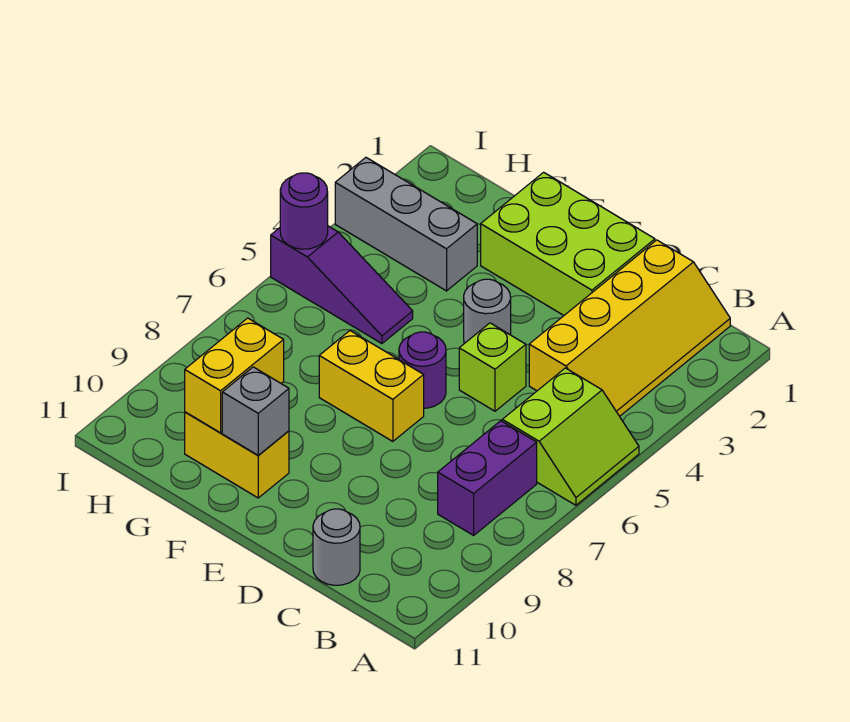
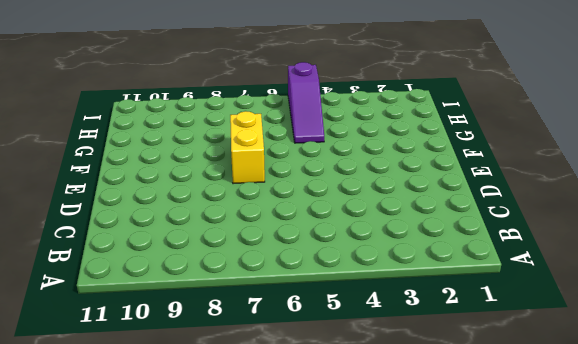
none -> lime slope A5:B6 level 1 top B
none -> yellow slope B1:C4 level 1 top C
none -> purple brick B7:B8 level 1

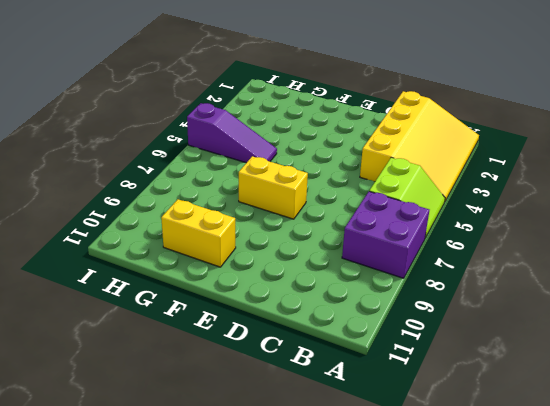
yellow slope A1:C4 level 1 top C -> yellow slope B1:C4 level 1 top C
purple brick A7:B8 level 1 -> purple brick B7:B8 level 1
none -> grey round brick C11 level 1
none -> lime brick D1:F2 level 1
none -> lime brick D5 level 1

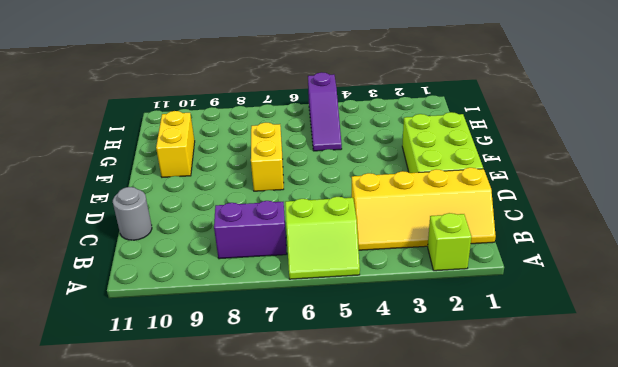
lime brick A2 level 1 -> lime brick D5 level 1
none -> grey round brick E4 level 1
none -> purple round brick E6 level 1
none -> grey brick G3:I3 level 1

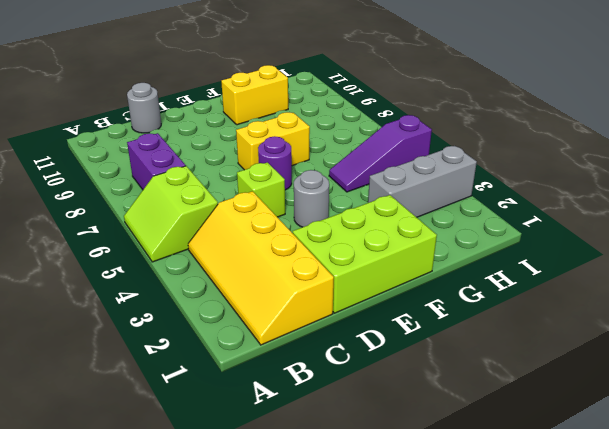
none -> grey brick F10 level 2
none -> yellow brick G9:G10 level 2
none -> purple round brick I5 level 2

